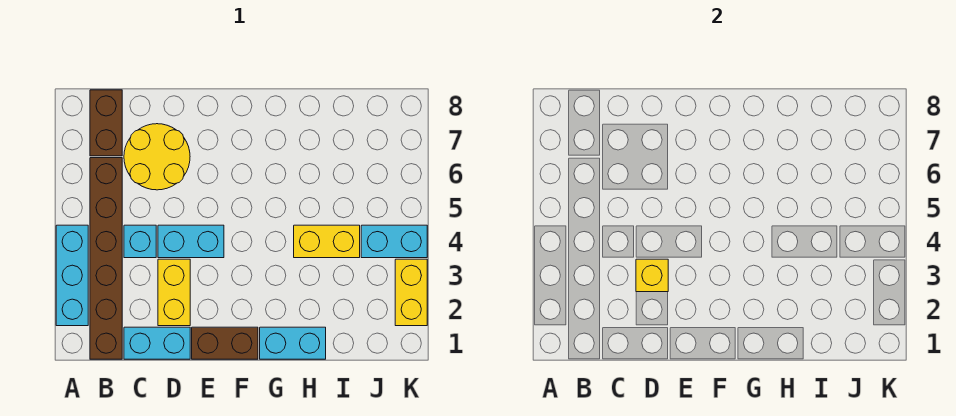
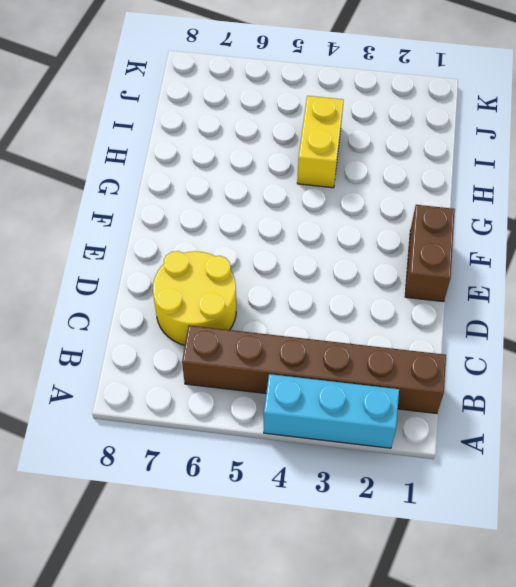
none -> brown brick B7:B8 level 1
none -> cyan brick C1:D1 level 1
none -> cyan brick C4 level 1

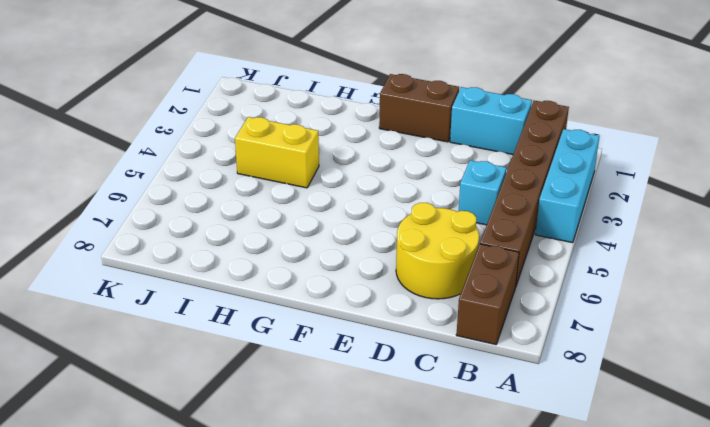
none -> yellow brick D2:D3 level 1
none -> cyan brick D4:E4 level 1
none -> cyan brick G1:H1 level 1

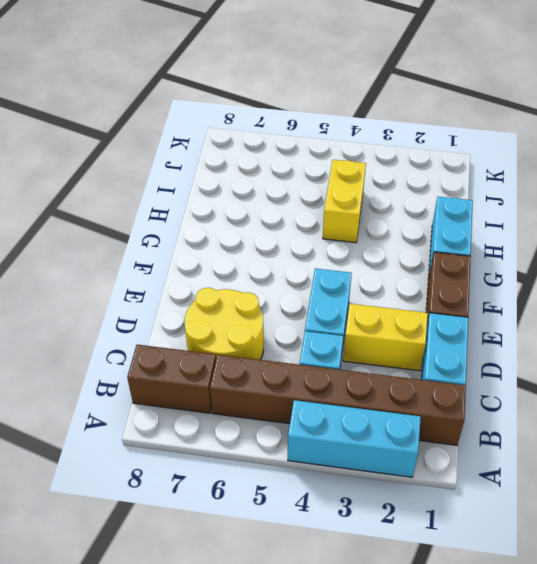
none -> cyan brick J4:K4 level 1
none -> yellow brick K2:K3 level 1
none -> yellow brick D3 level 2

